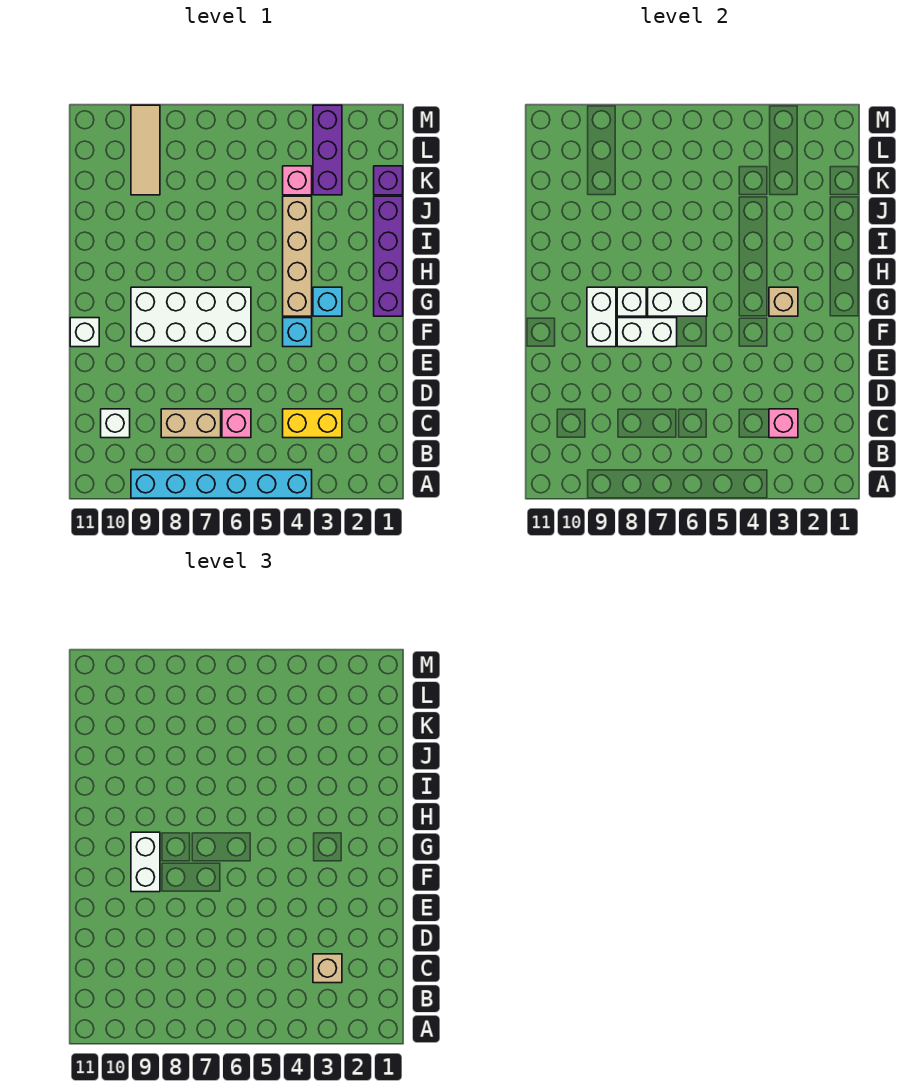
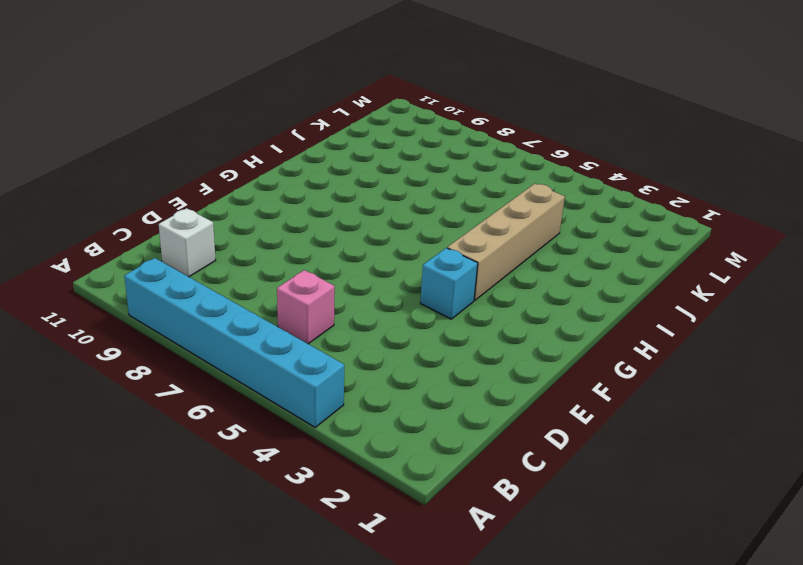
none -> yellow brick C3:C4 level 1
none -> tan brick C7:C8 level 1
none -> white brick F6:G9 level 1

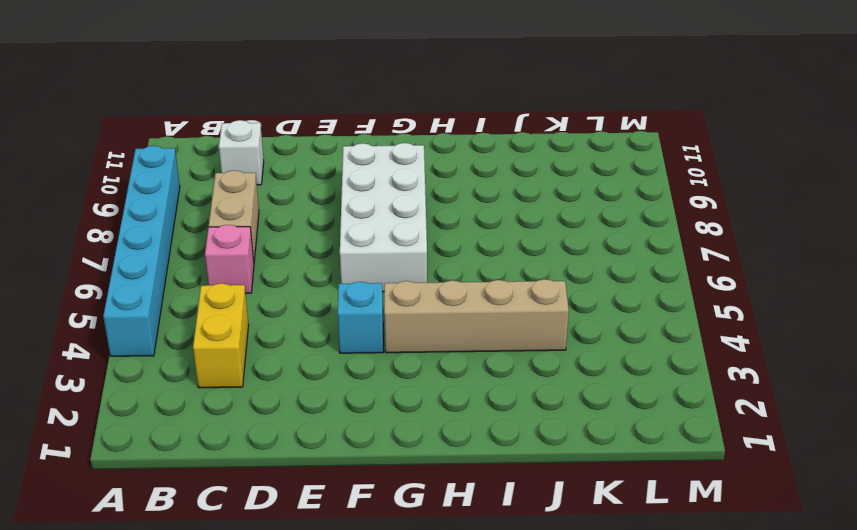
none -> white brick F11 level 1
none -> purple brick G1:J1 level 1
none -> cyan brick G3 level 1

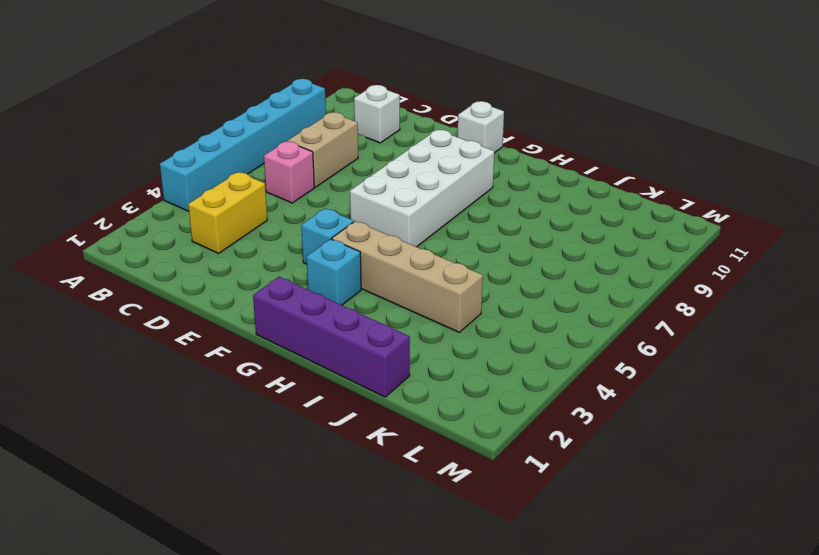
none -> purple brick K1 level 1
none -> purple brick K3:M3 level 1
none -> pink brick K4 level 1

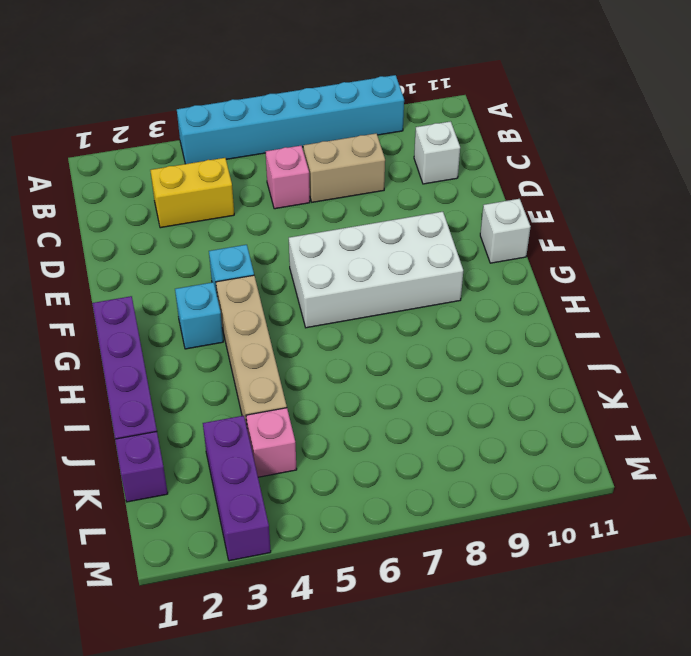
none -> tan tile K9:M9 level 1
none -> pink brick C3 level 2
none -> white brick F7:F8 level 2

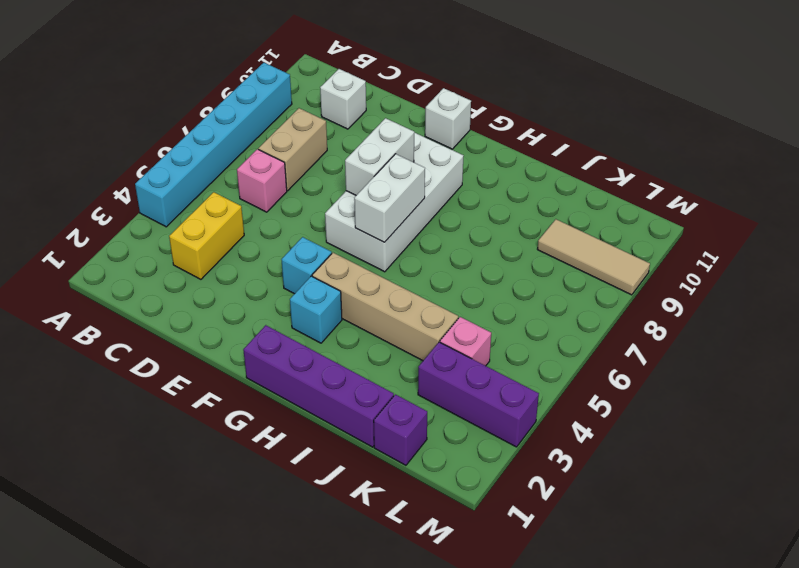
none -> pink brick C3 level 2
none -> white brick F9:G9 level 2
none -> tan brick G3 level 2

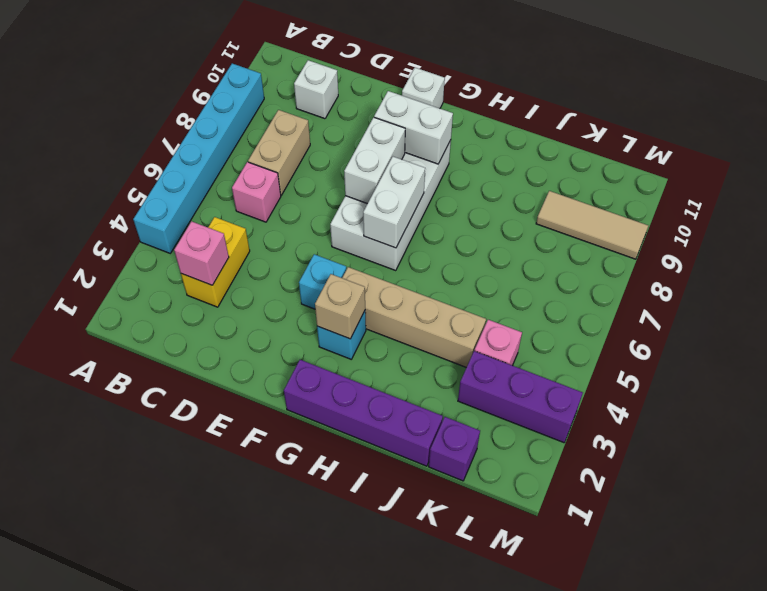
none -> white brick G8 level 2
none -> tan brick C3 level 3
none -> white brick F9:G9 level 3

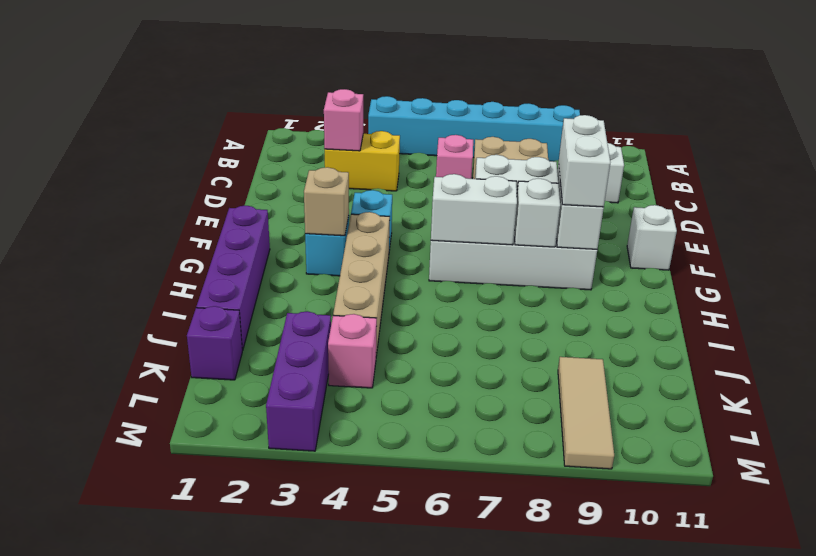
none -> tan brick C3 level 3

